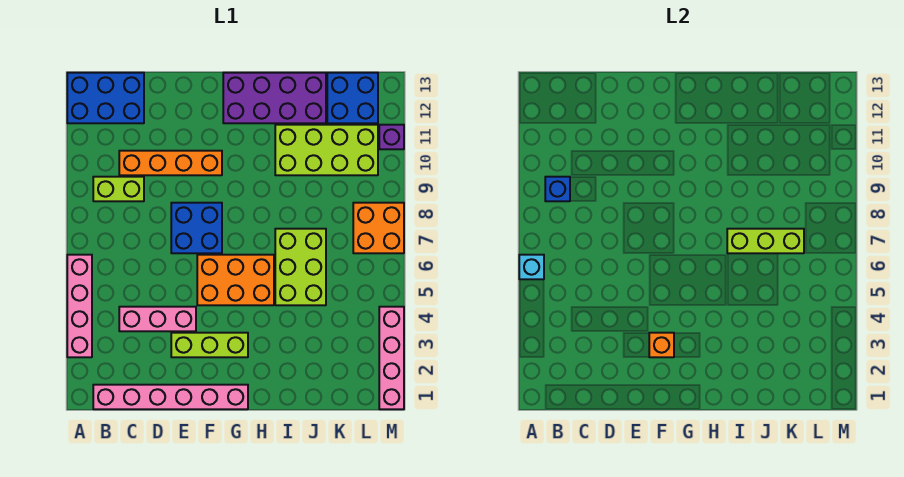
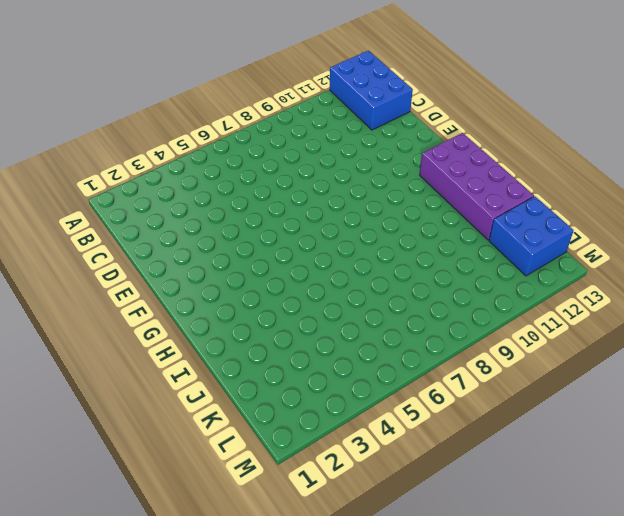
none -> pink brick A3:A6 level 1
none -> pink brick B1:G1 level 1
none -> lime brick B9:C9 level 1

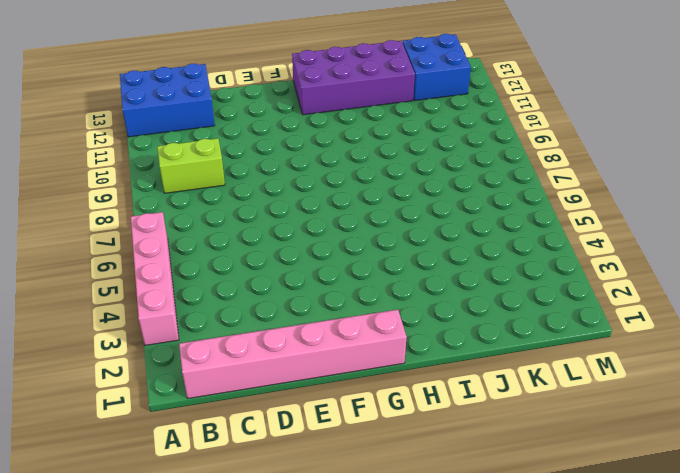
none -> pink brick C4:E4 level 1
none -> orange brick C10:F10 level 1
none -> lime brick E3:G3 level 1

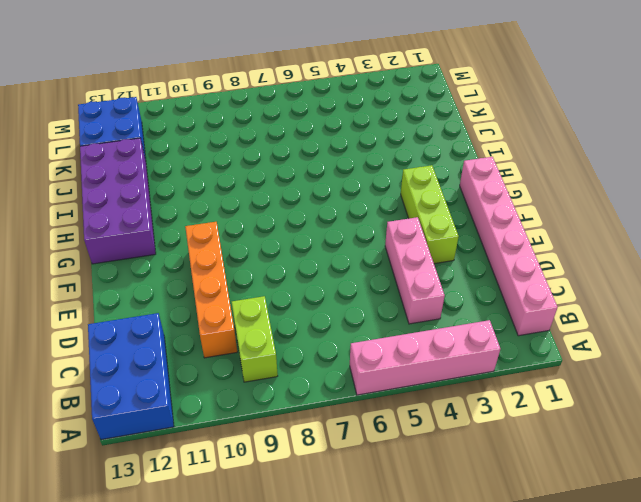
none -> blue brick E7:F8 level 1
none -> orange brick F5:H6 level 1
none -> lime brick I5:J7 level 1

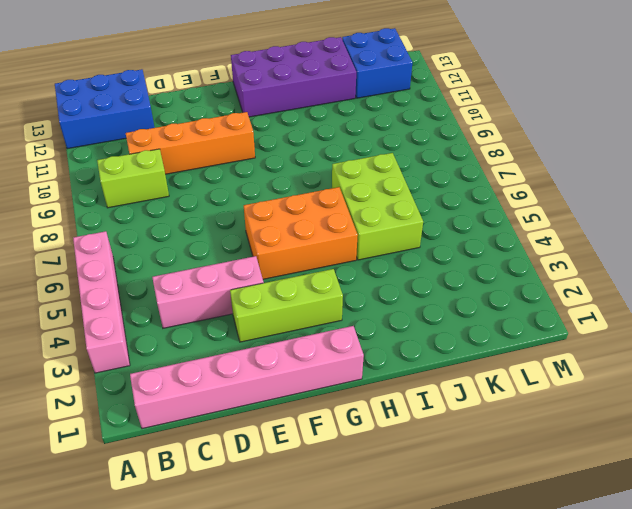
none -> blue brick E7:F8 level 1
none -> lime brick I10:L11 level 1
none -> orange brick L7:M8 level 1

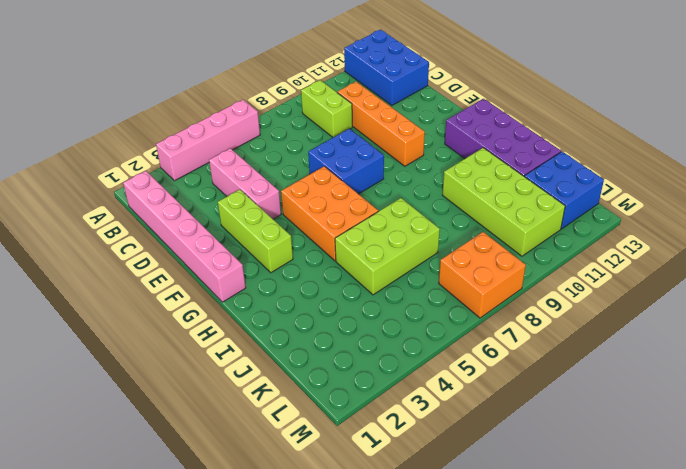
none -> pink brick M1:M4 level 1
none -> purple brick M11 level 1
none -> cyan brick A6 level 2

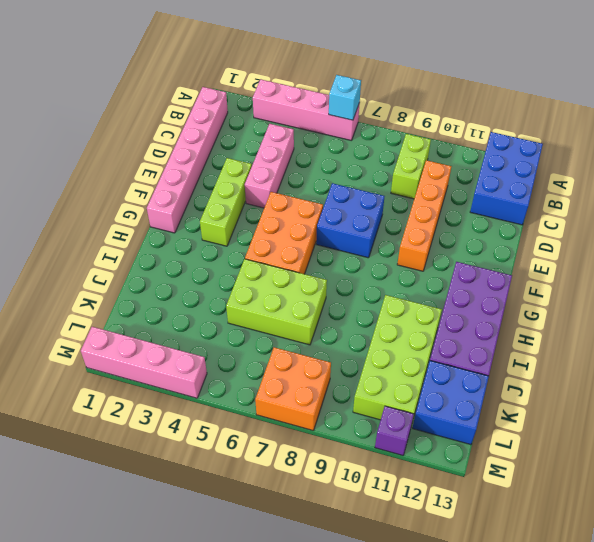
none -> blue brick B9 level 2
none -> orange brick F3 level 2
none -> lime brick I7:K7 level 2

